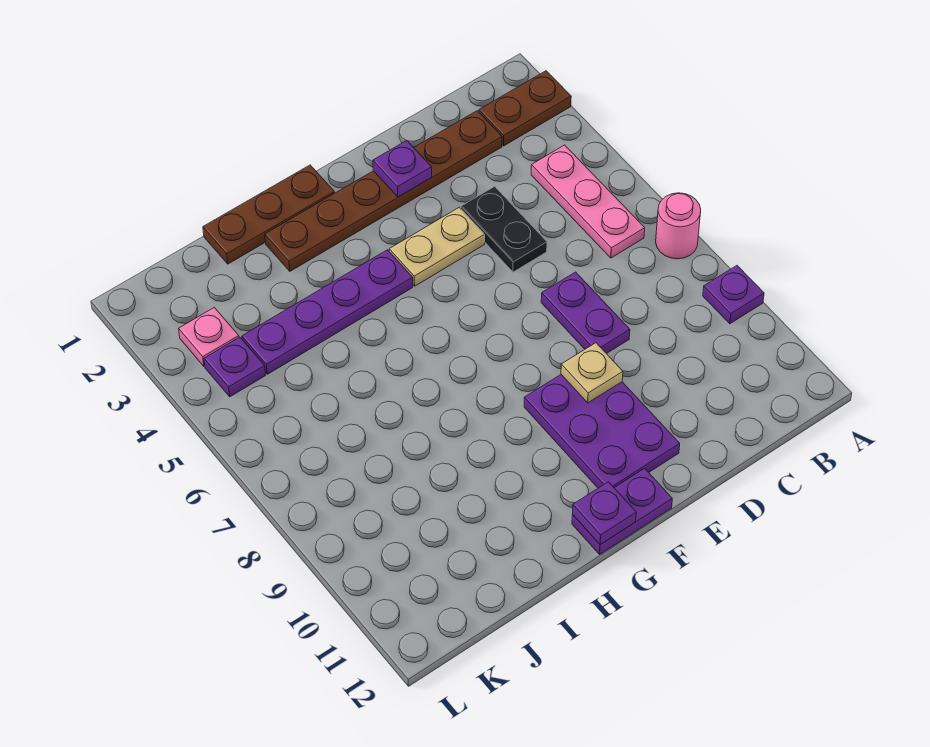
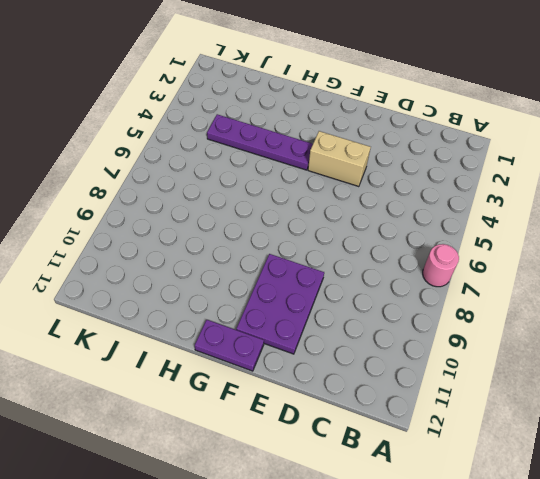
tan brick E4:F4 level 1 -> tan plate E4:F4 level 1
none -> brown plate A2:B2 level 1
none -> purple plate A9 level 1
none -> pink plate B4:B6 level 1

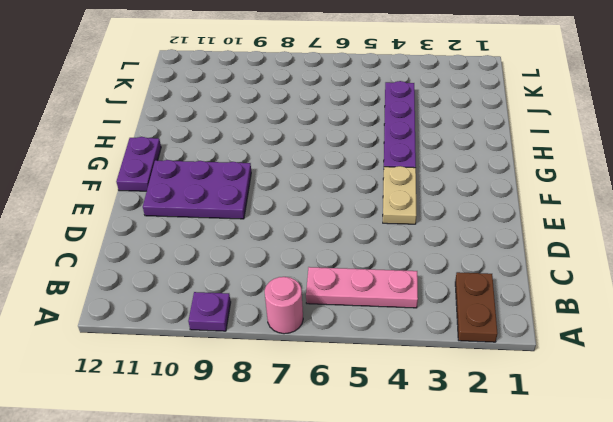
none -> brown plate C2:H2 level 1
none -> black plate D4:D5 level 1
none -> purple plate D7:D8 level 1

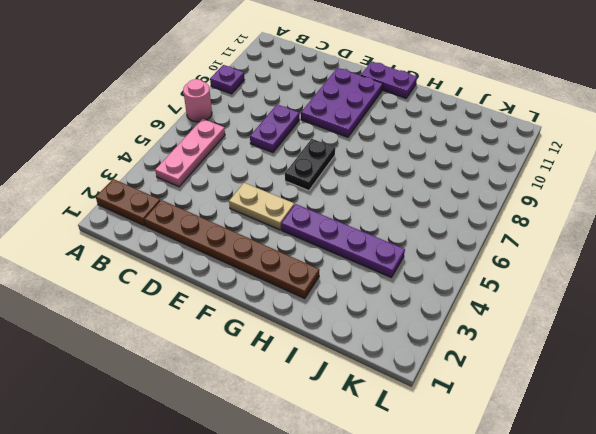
black plate F6:F7 level 1 -> black plate D4:D5 level 1
none -> brown plate G1:I1 level 1
none -> pink plate K3 level 1
none -> purple plate K4 level 1

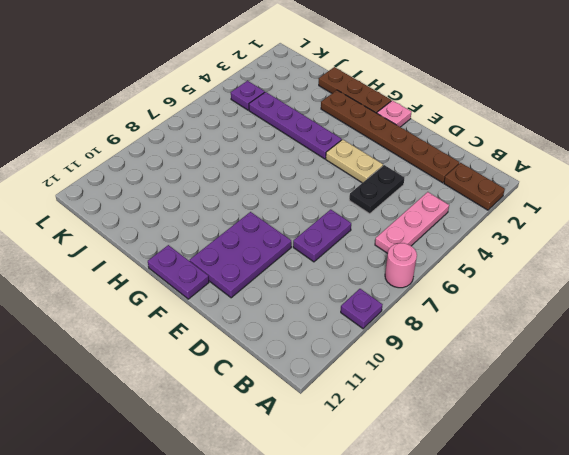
pink plate F1 level 1 -> pink plate K3 level 1
none -> purple plate E2 level 2
none -> tan plate E9 level 2
none -> purple plate G12 level 2

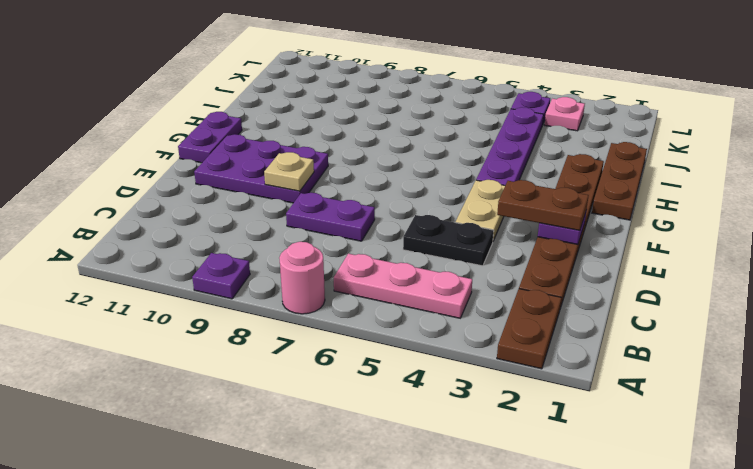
brown plate E2:E3 level 3 -> none
none -> purple plate G12 level 2

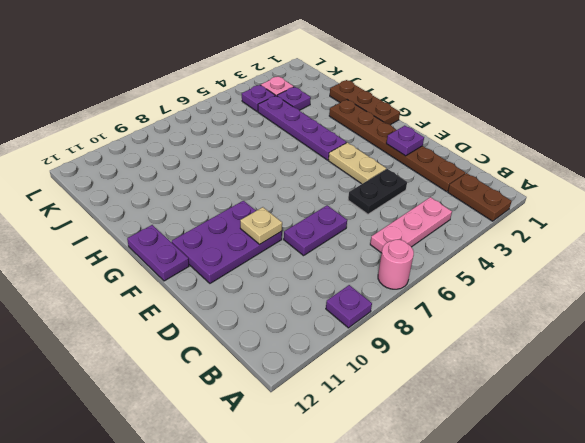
purple plate J3 level 1 -> purple plate G12 level 2

